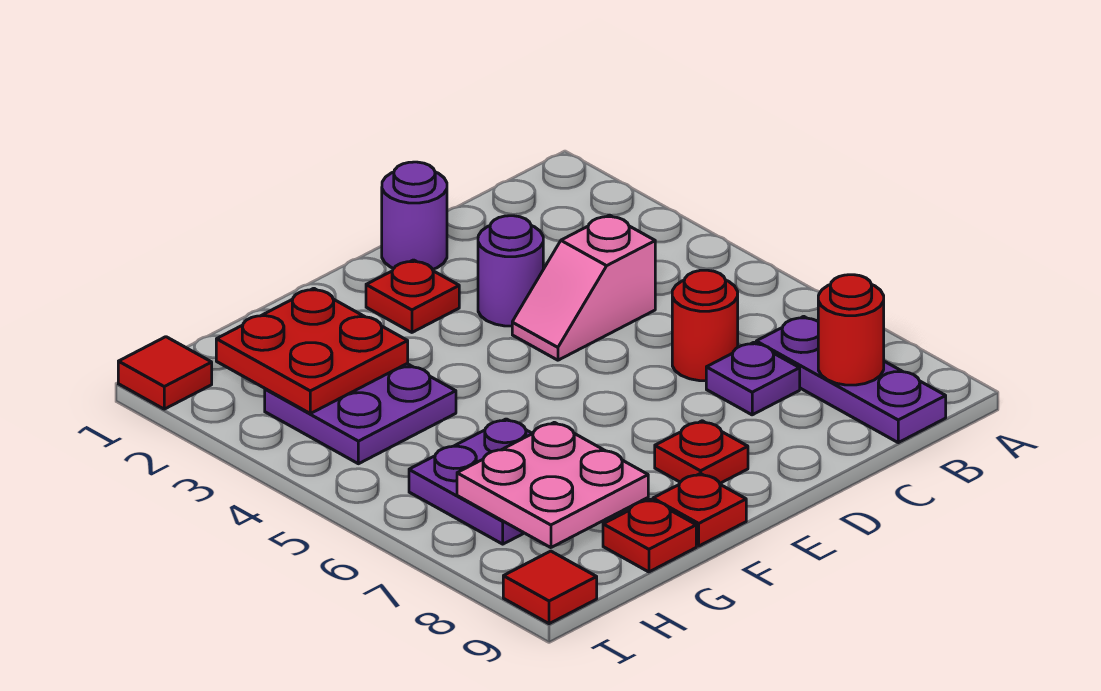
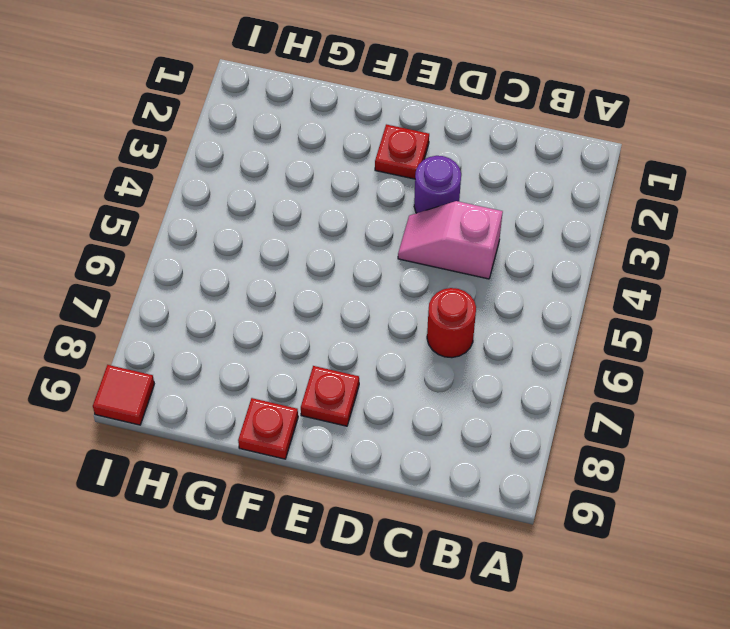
none -> purple plate B7:B9 level 1
none -> purple plate C7 level 1
none -> purple round brick D1 level 1

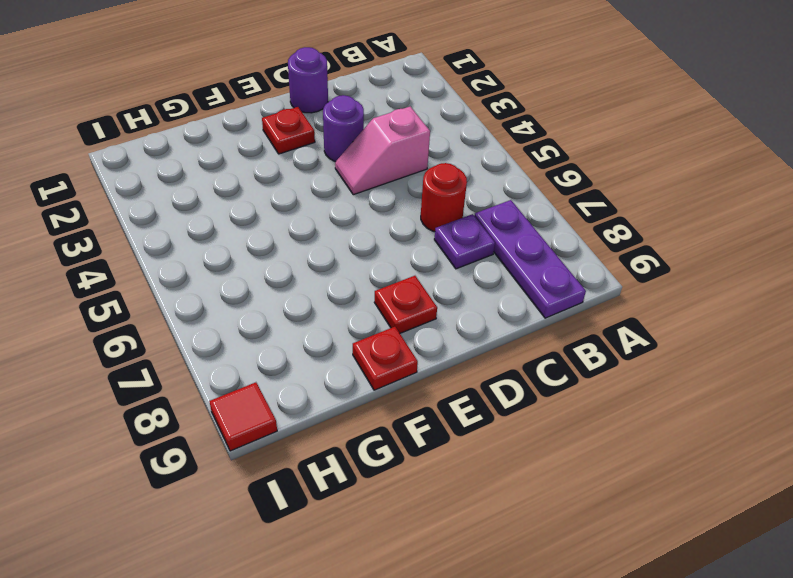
none -> purple plate G3:H4 level 1
none -> purple plate G6:H7 level 1
none -> red plate G9 level 1

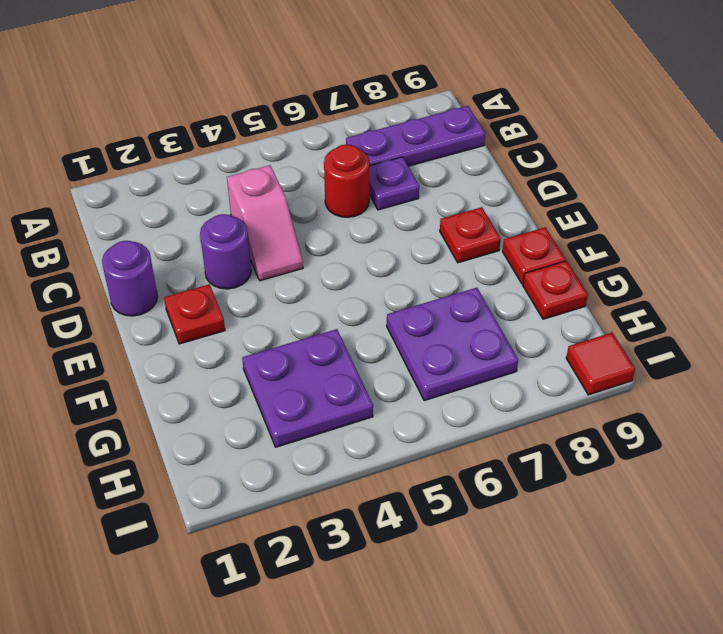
none -> red tile I1 level 1
none -> red round brick B8 level 2
none -> red plate G2:H3 level 2

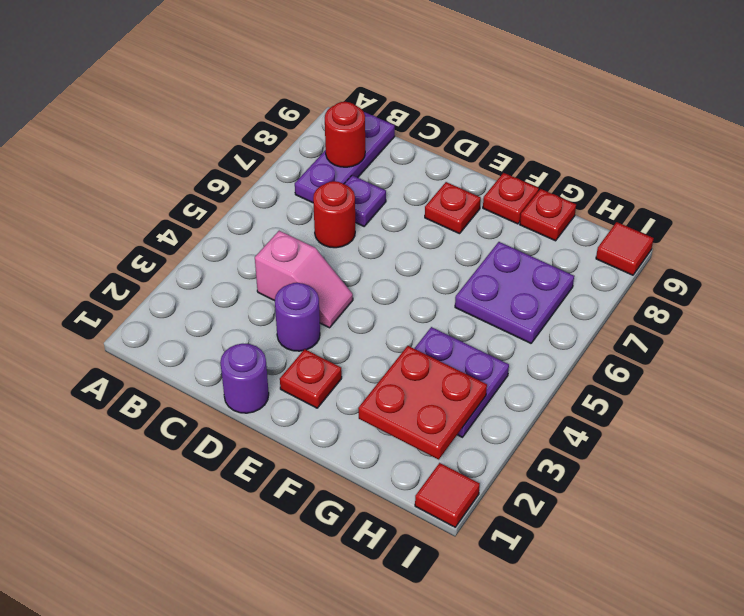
none -> pink plate G7:H8 level 2

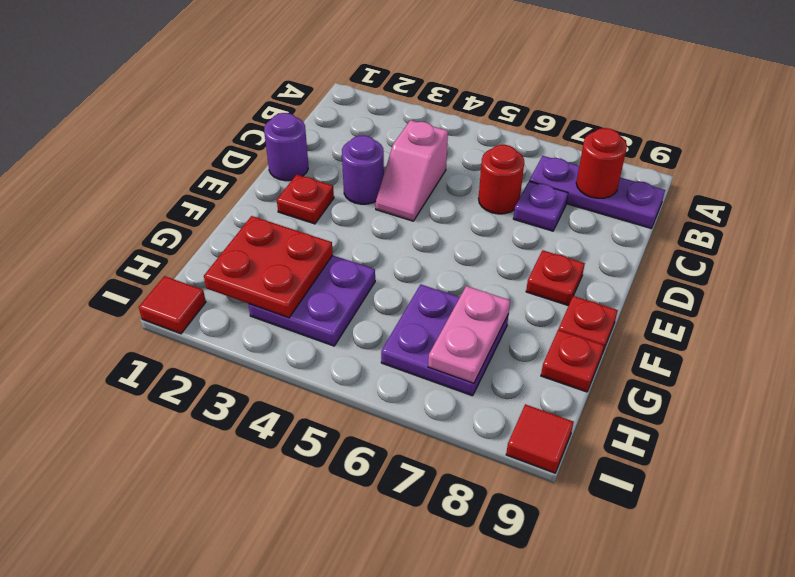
pink plate G7:H7 level 2 -> pink plate G7:H8 level 2

